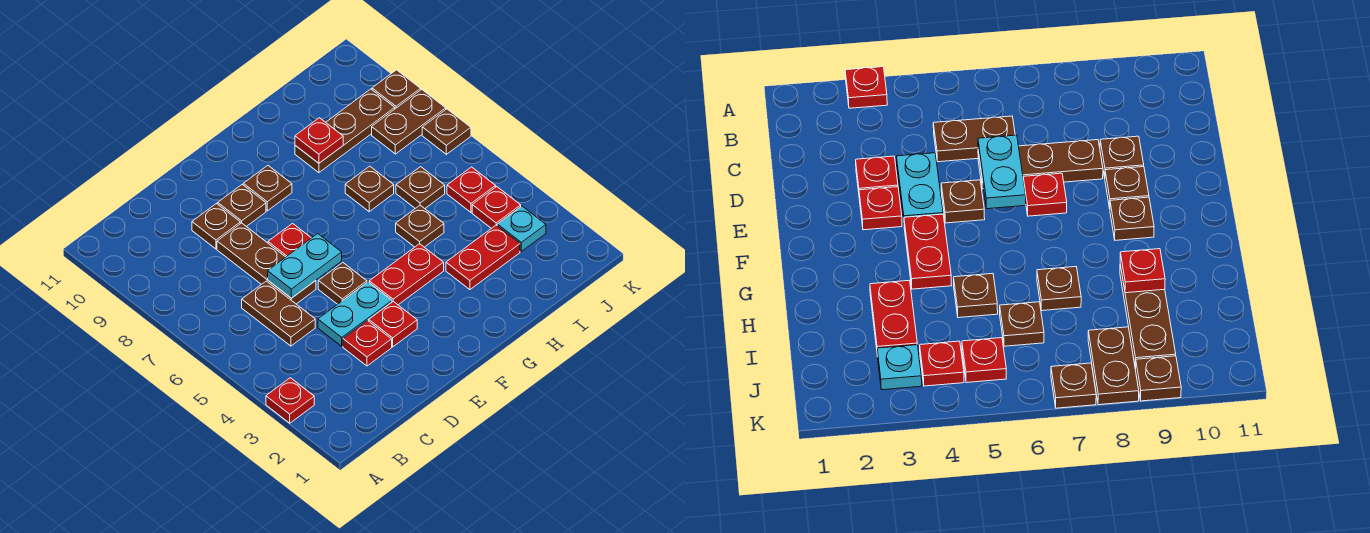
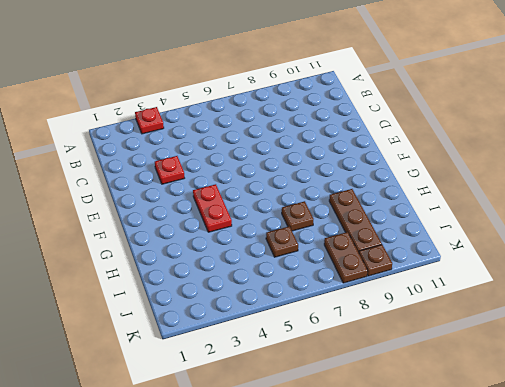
none -> brown plate C5:C6 level 1
none -> cyan plate D4:E4 level 1
none -> brown plate D6:D8 level 1

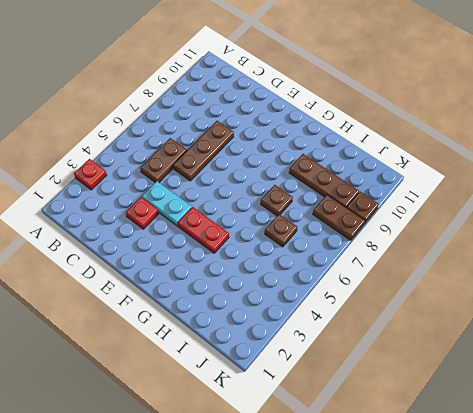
none -> brown plate D9 level 1
none -> red plate E3 level 1
none -> brown plate E5 level 1

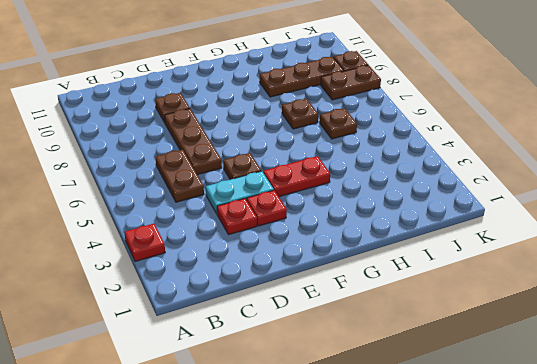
none -> red plate E7 level 1
none -> brown plate E9 level 1
none -> brown plate F9 level 1

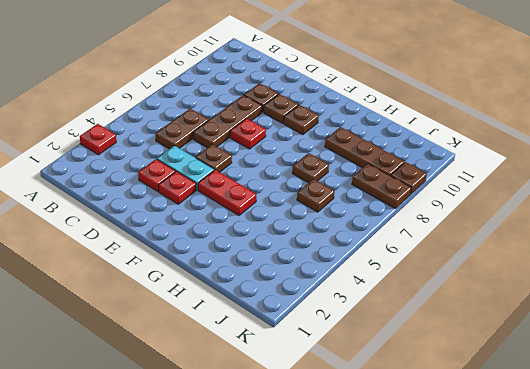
none -> red plate H3:I3 level 1
none -> brown plate H5 level 1
none -> cyan plate J3 level 1

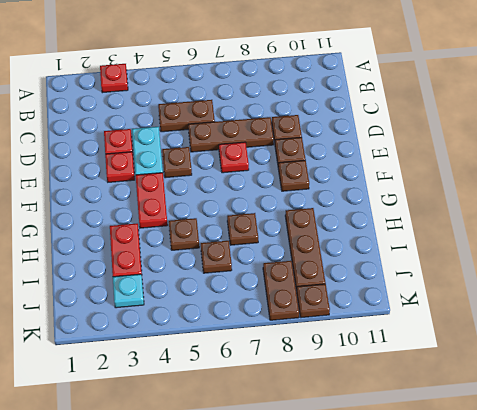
none -> red plate J4 level 1
none -> red plate J5 level 1
none -> brown plate K7 level 1

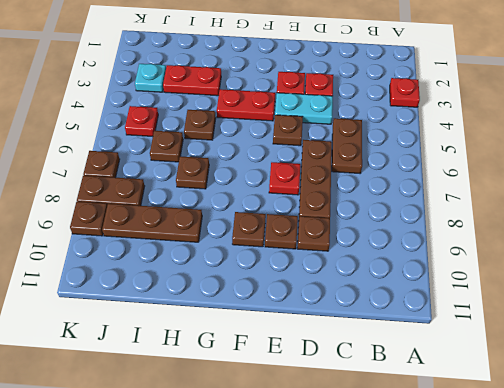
none -> red plate J4 level 1
none -> cyan plate D6:E6 level 2
none -> red plate H9 level 2

